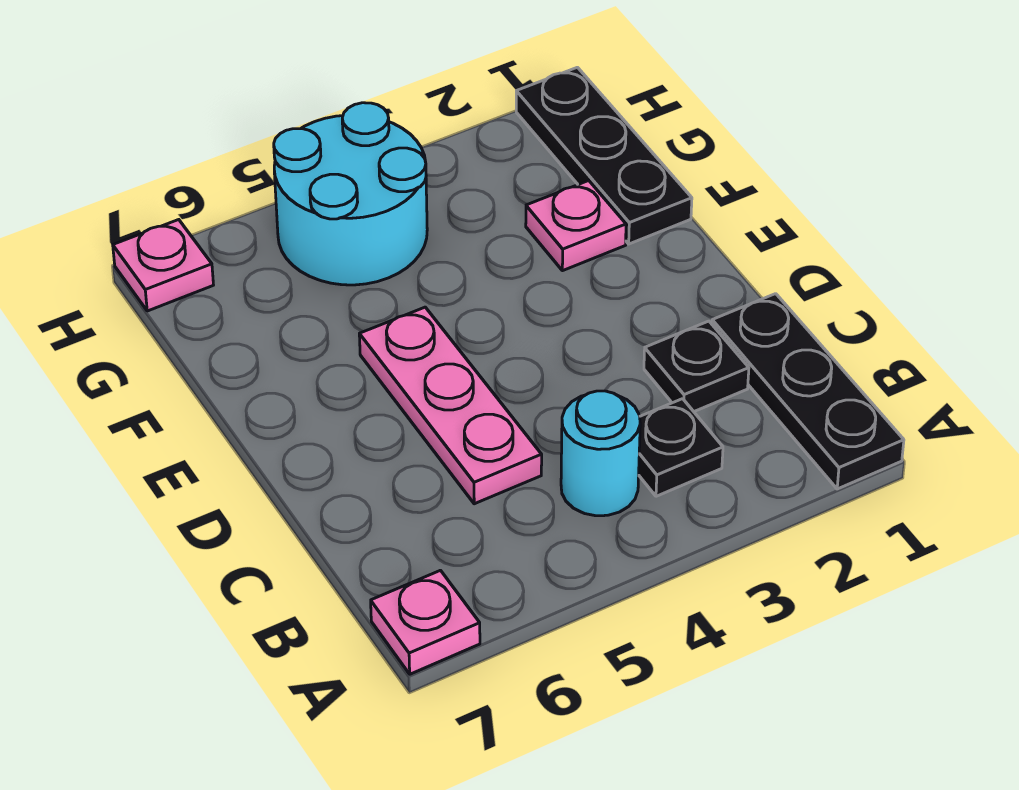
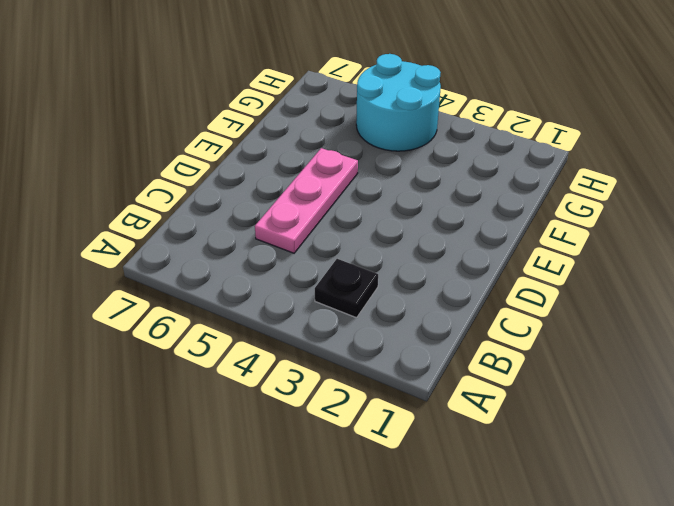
none -> black plate A1:C1 level 1
none -> pink plate A7 level 1

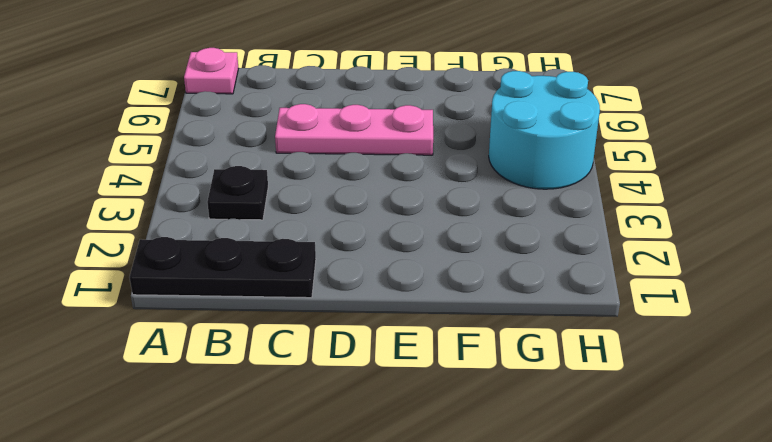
none -> cyan round brick B4 level 1
none -> black plate C2 level 1

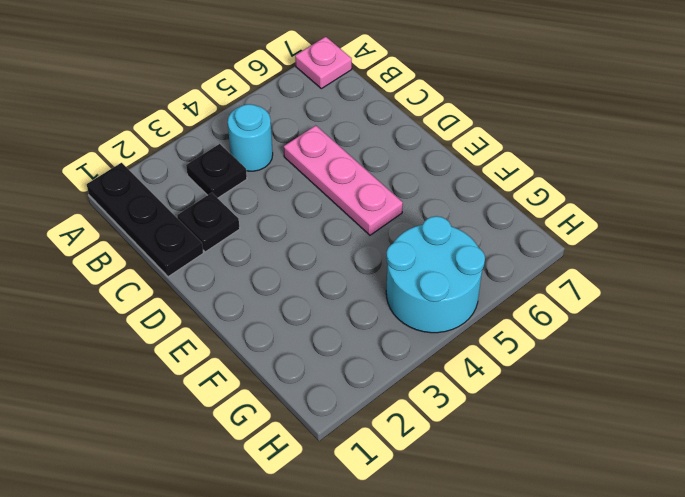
none -> black plate F1:H1 level 1
none -> pink plate F2 level 1

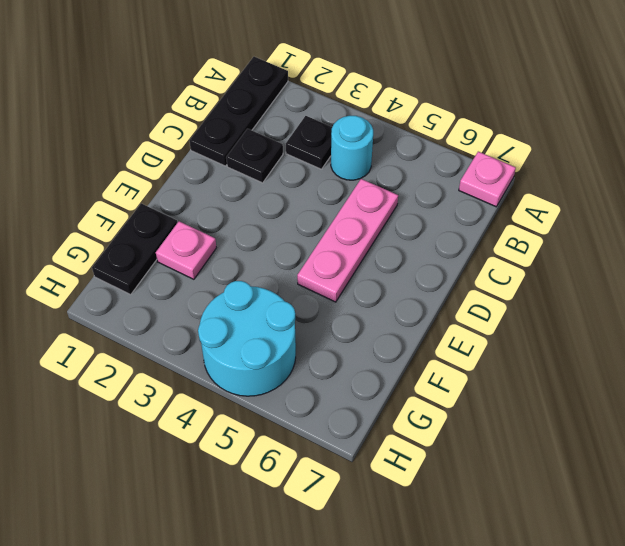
black plate F1:G1 level 1 -> black plate F1:H1 level 1
none -> pink plate H7 level 1

